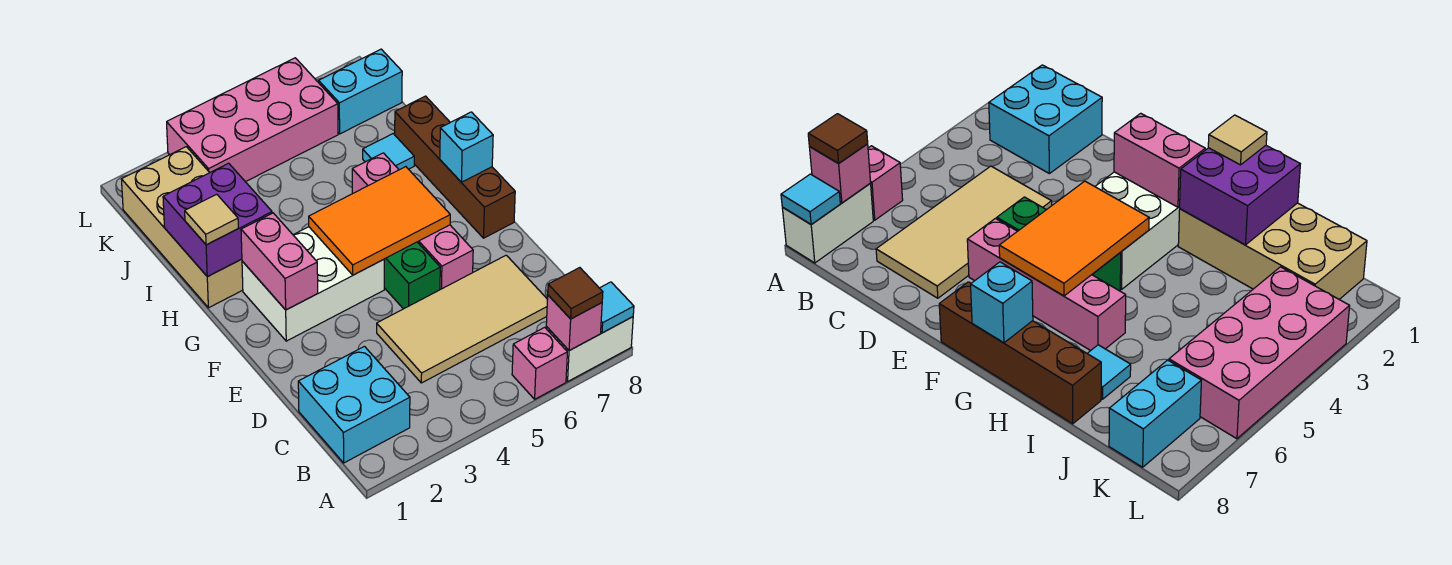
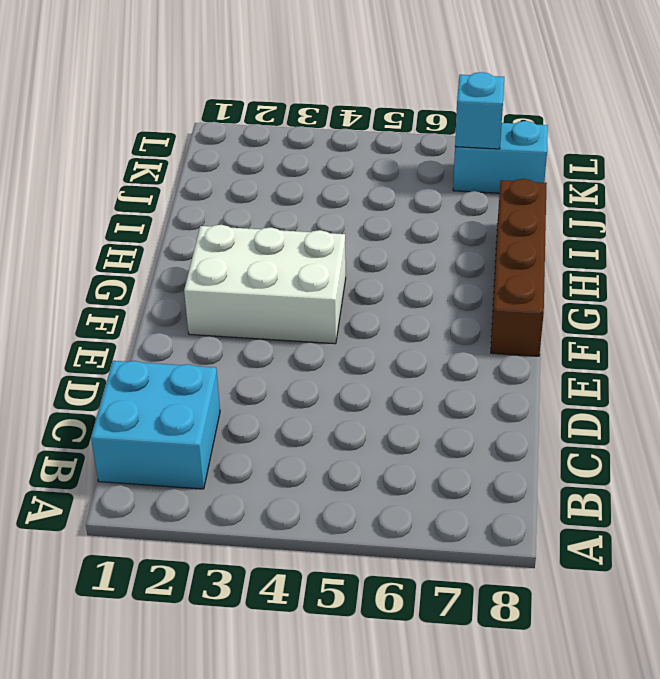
cyan brick K7 level 2 -> cyan brick G8 level 2
none -> pink brick A6 level 1
none -> white brick A7:A8 level 1
none -> tan tile C4:D7 level 1

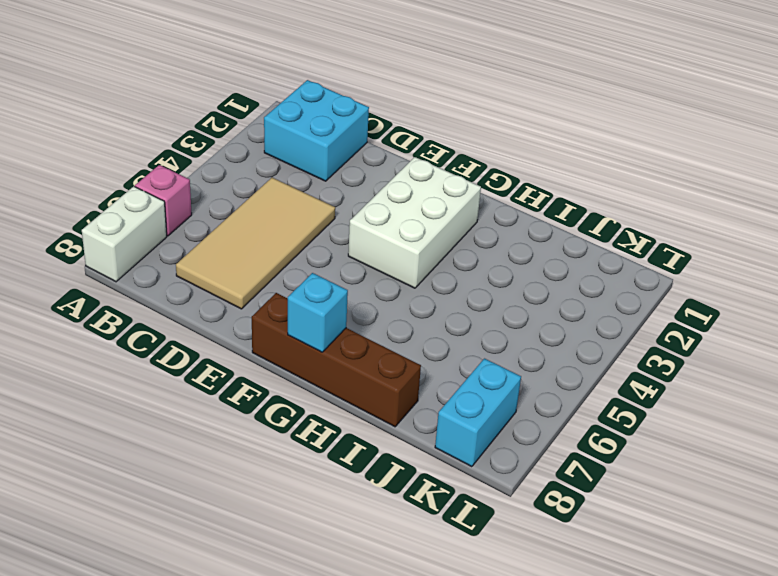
none -> green brick E5:G5 level 1
none -> pink brick E6:H6 level 1
none -> tan brick H1:K2 level 1

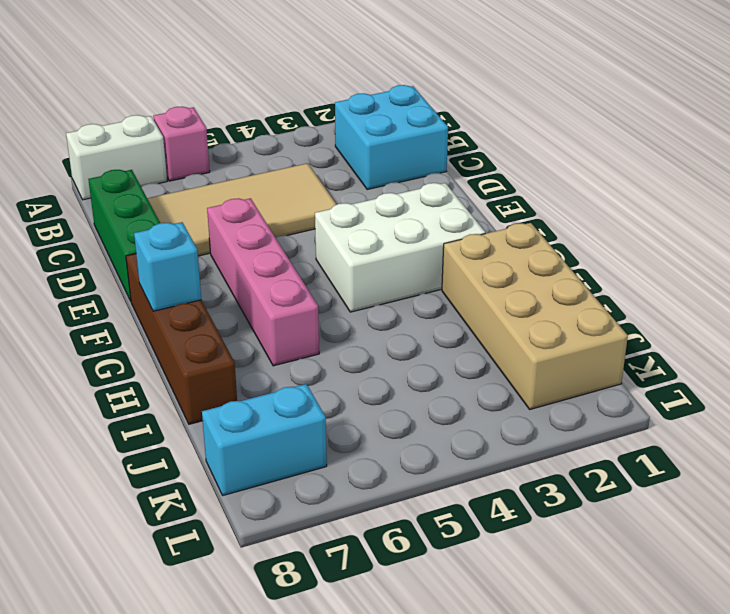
green brick C8:E8 level 1 -> green brick E5:G5 level 1
none -> cyan tile I7 level 1
none -> pink brick K3:L6 level 1
none -> pink brick A7 level 2

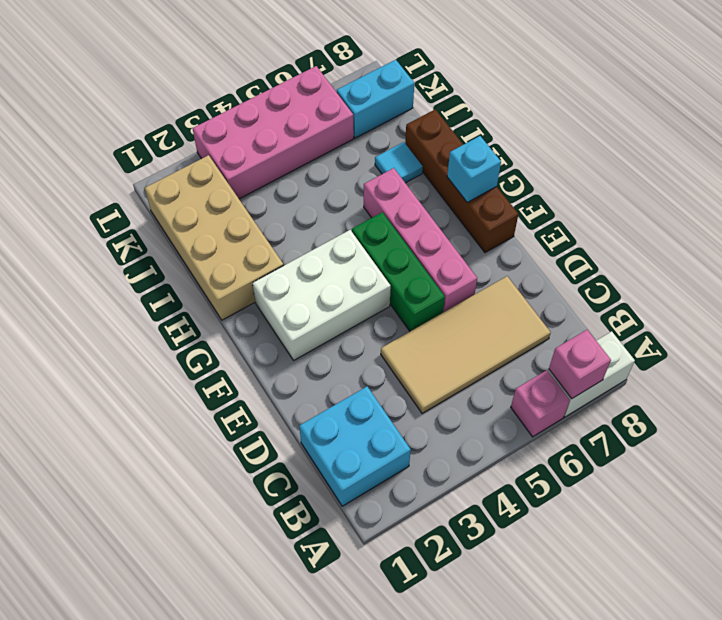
none -> cyan tile A8 level 2
none -> pink brick F2:G2 level 2
none -> orange tile F4:G6 level 2

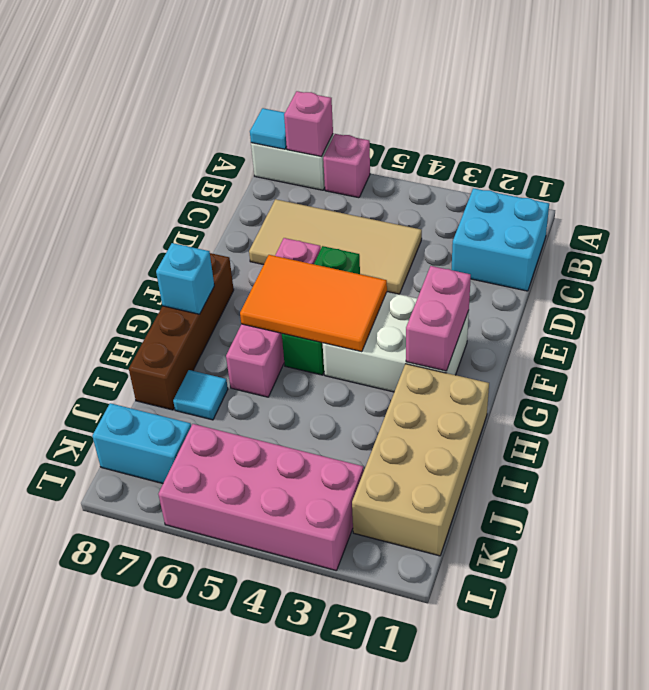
none -> purple brick H1:I2 level 2
none -> brown tile A7 level 3
none -> tan tile H1 level 3

